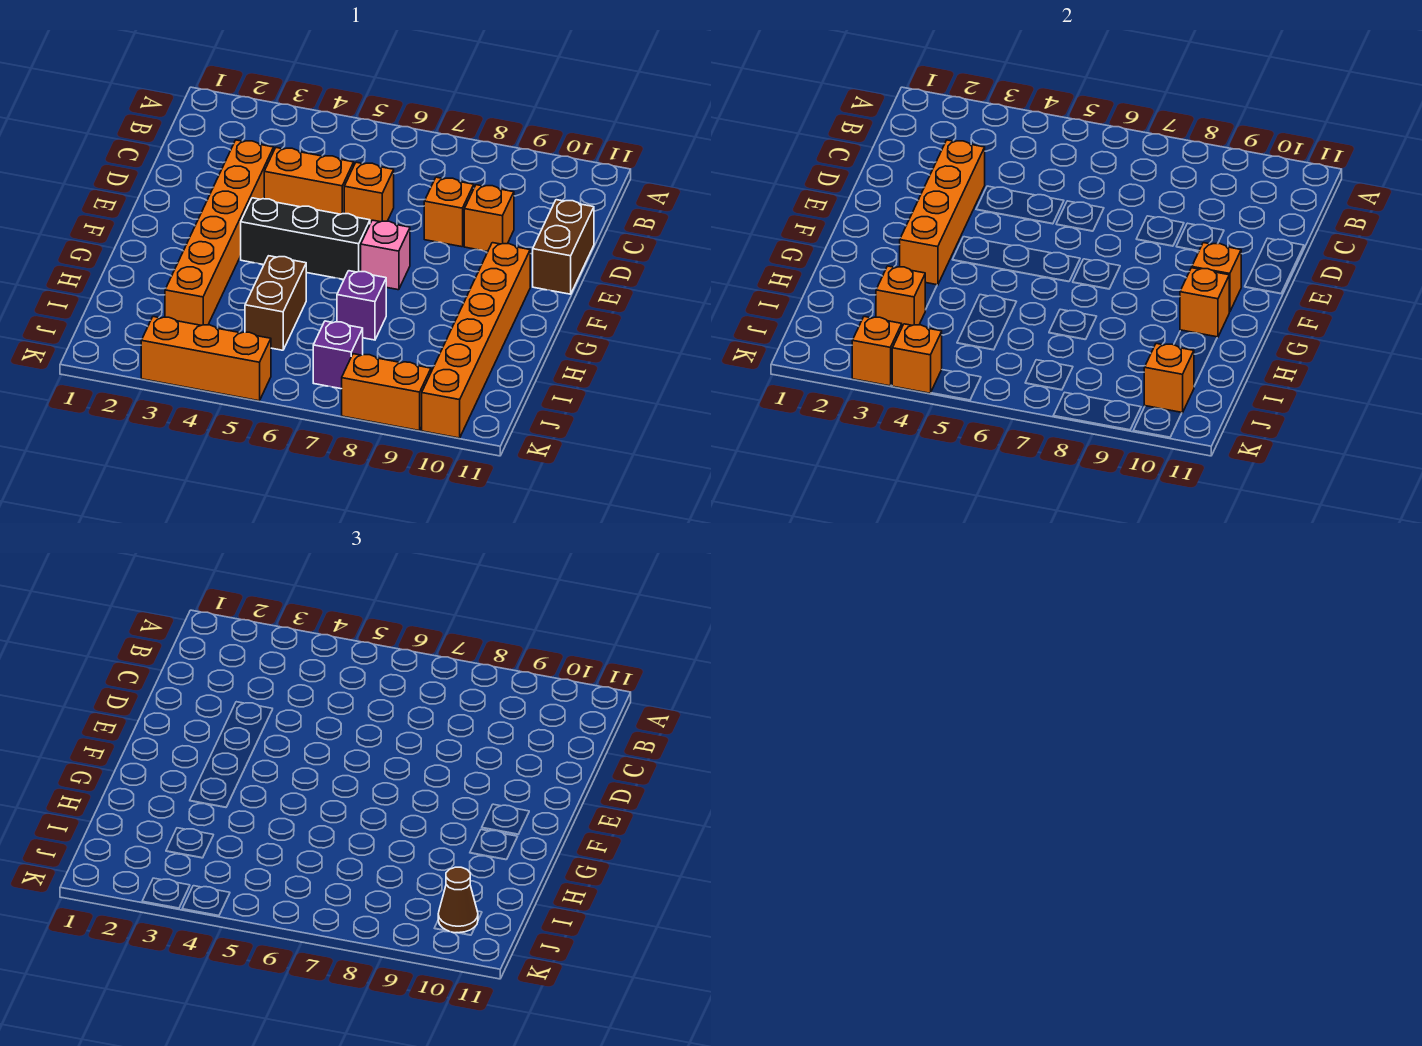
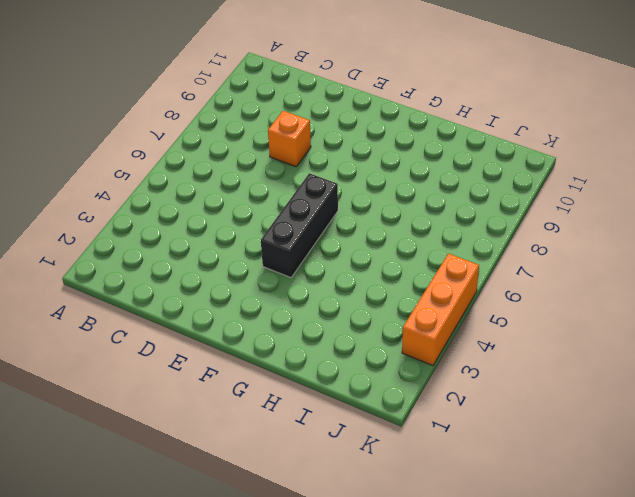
none -> orange brick D3:I3 level 1
none -> orange brick D4:D5 level 1
none -> orange brick D6 level 1

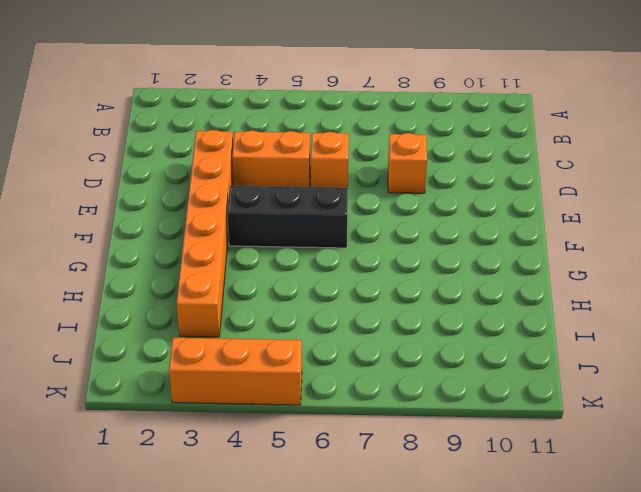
none -> orange brick D9 level 1
none -> brown brick D11:E11 level 1
none -> pink brick F7 level 1

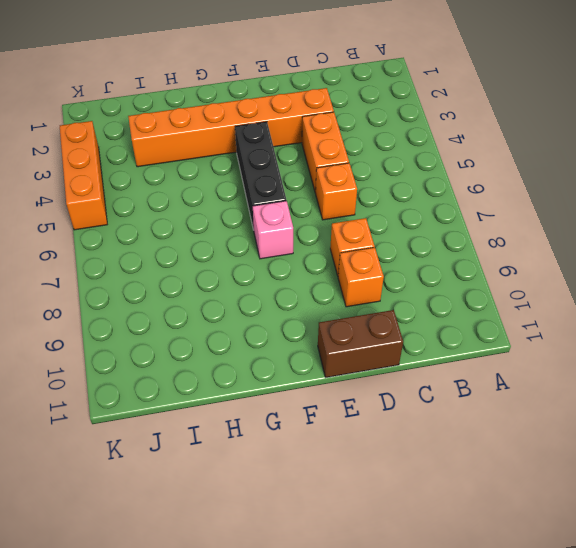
none -> orange brick F10:K10 level 1
none -> brown brick H5:I5 level 1
none -> purple brick H7 level 1

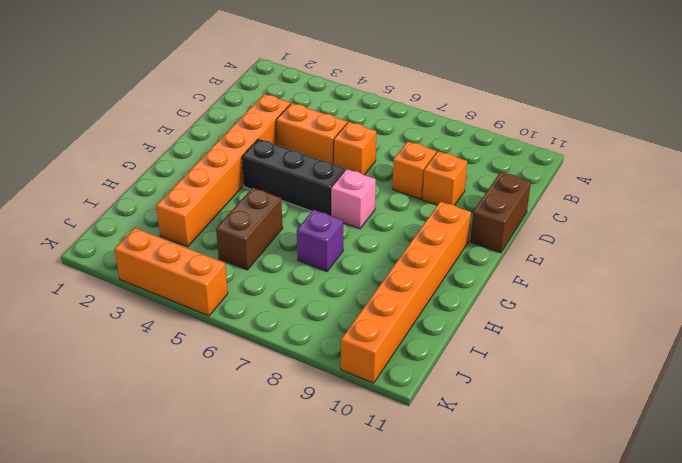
none -> purple brick J7 level 1
none -> orange brick K8:K9 level 1
none -> orange brick D3:G3 level 2

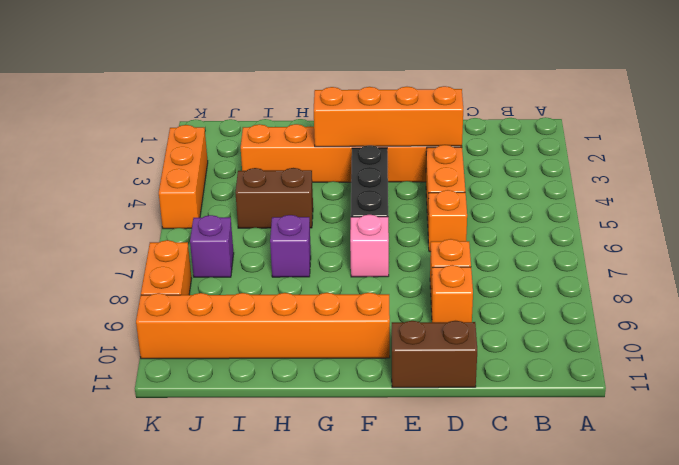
none -> orange brick F10 level 2
none -> orange brick G10 level 2
none -> orange brick I3 level 2

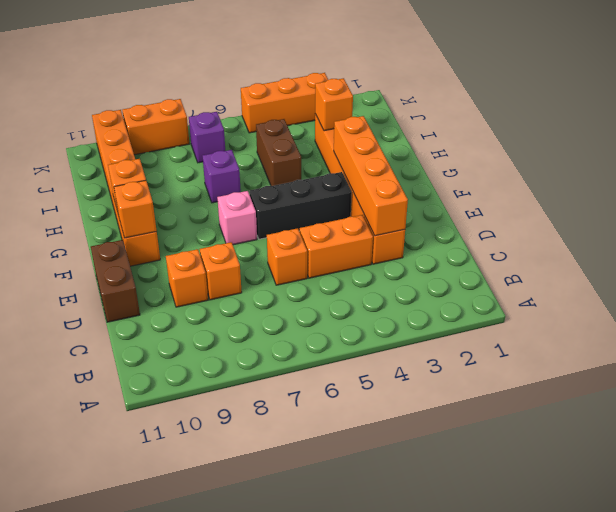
none -> orange brick J10 level 2
none -> orange brick K3 level 2
none -> orange brick K4 level 2

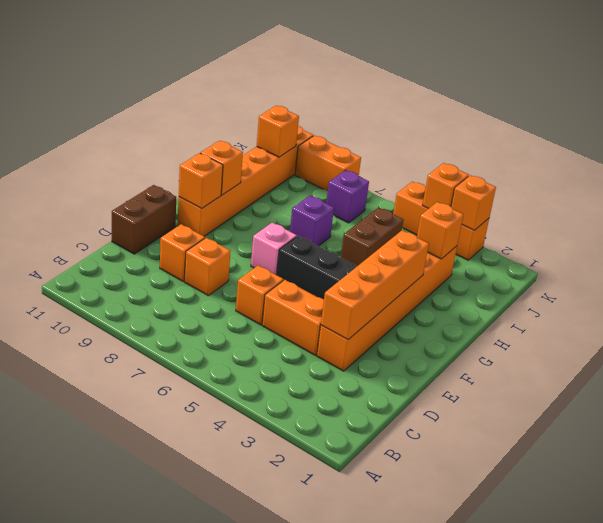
none -> brown cone J10 level 3

